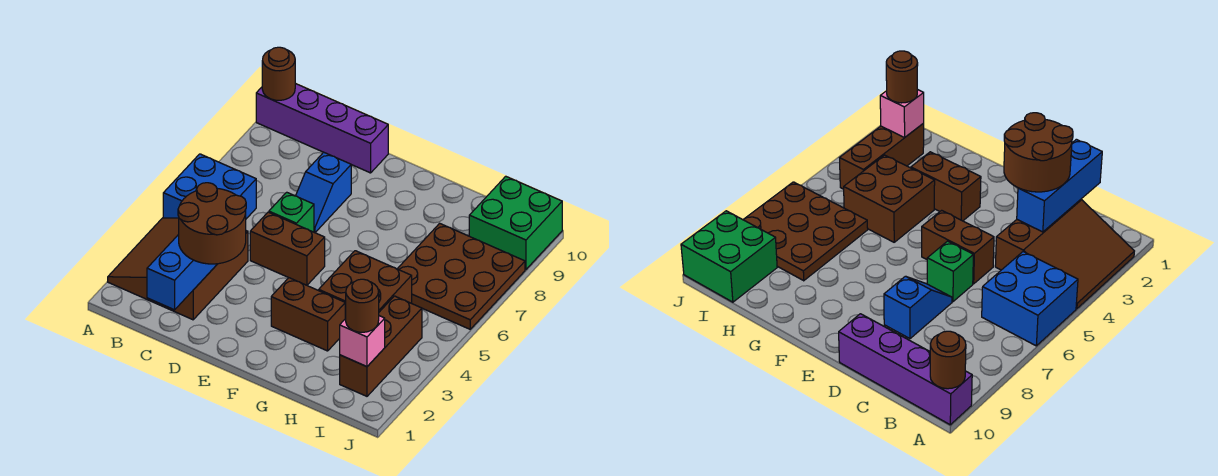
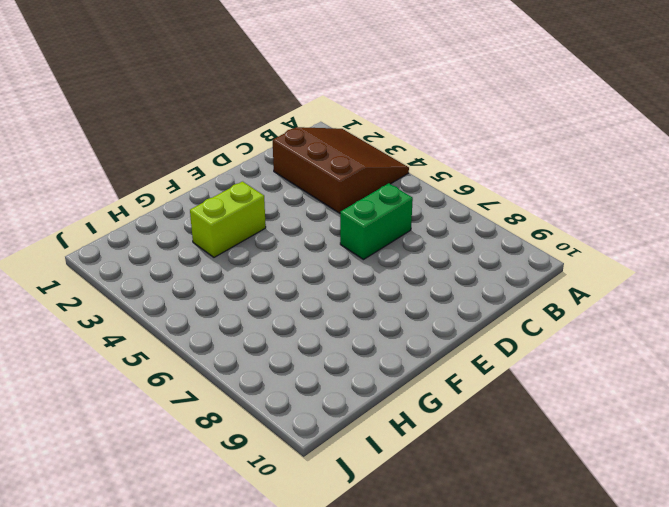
green brick C6:D6 level 1 -> green brick D6 level 1
lime brick F3:G3 level 1 -> brown brick F3:G3 level 1
none -> blue brick A5:B6 level 1
none -> purple brick A10:D10 level 1
none -> brown brick D5:E5 level 1

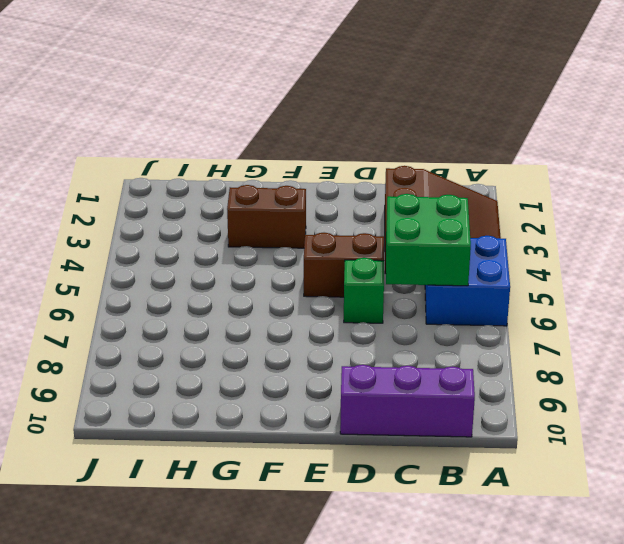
green brick B5:C6 level 2 -> green brick I9:J10 level 1
purple brick B10:D10 level 1 -> purple brick A10:D10 level 1
none -> blue slope D7:D8 level 1 top 8
none -> brown brick G4:H5 level 1
none -> brown plate H6:J8 level 1

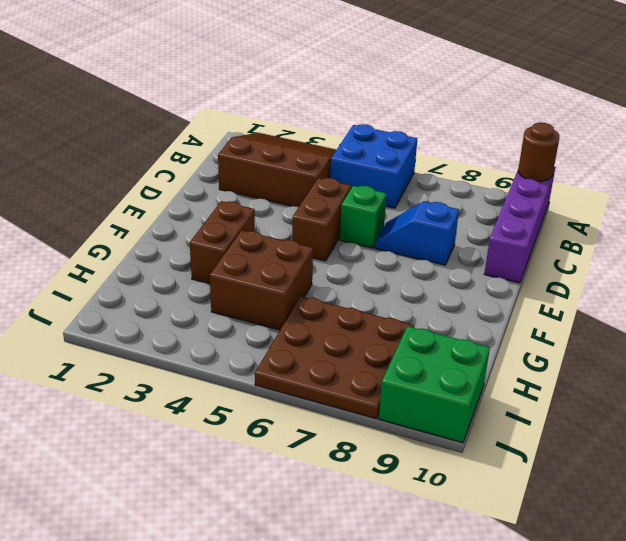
none -> brown brick I2:I4 level 1
none -> blue brick C1:C3 level 2
none -> pink brick I2 level 2

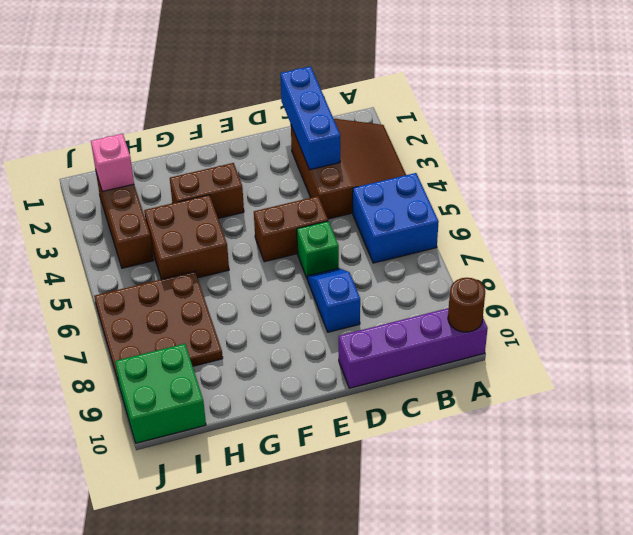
none -> brown round brick C2:D3 level 3
none -> brown round brick I2 level 3

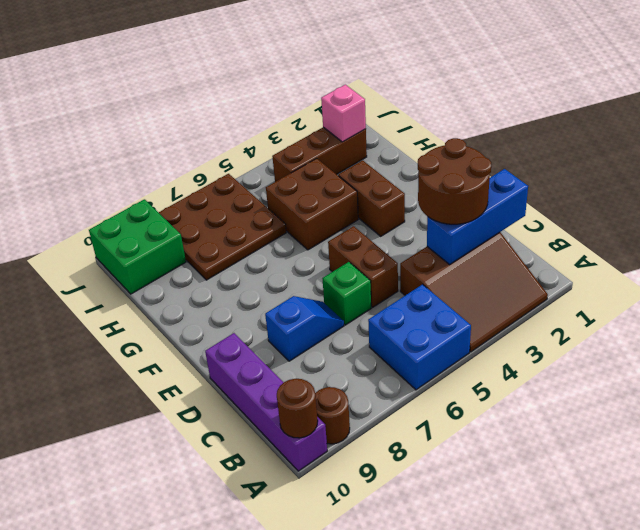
brown round brick A9 level 1 -> brown round brick I2 level 3

